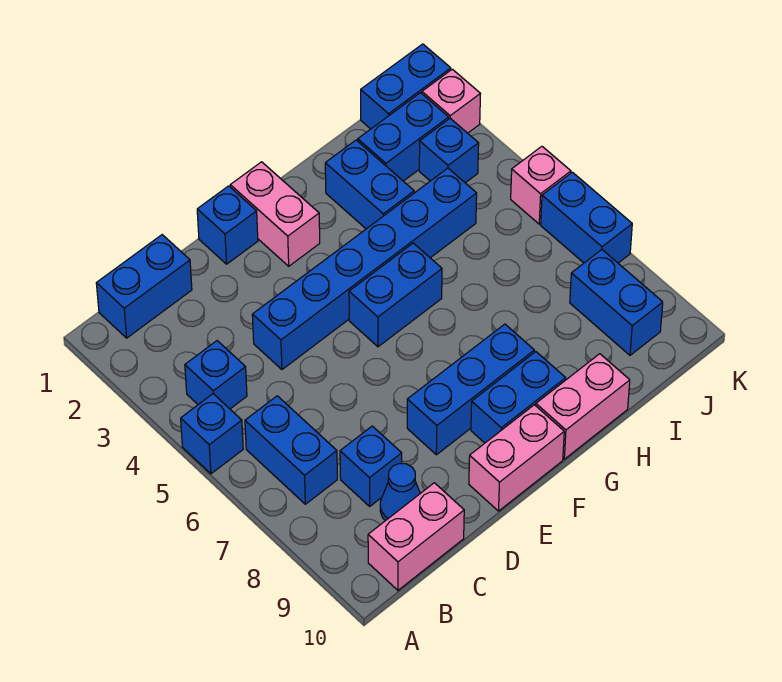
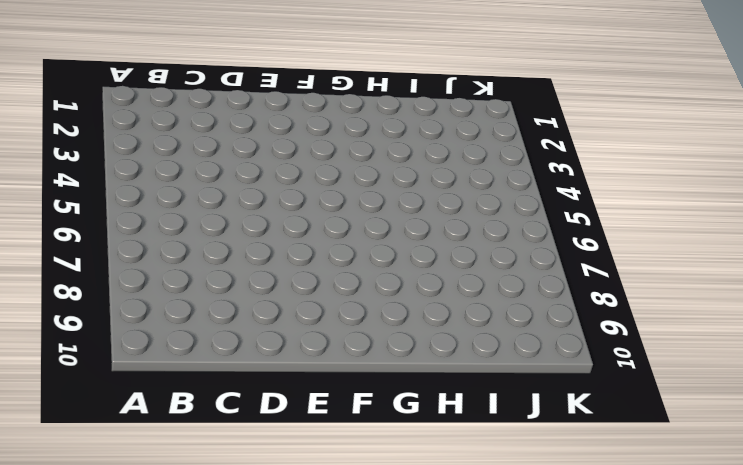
none -> blue brick A5 level 1
none -> blue brick B1:C1 level 1
none -> blue brick B4 level 1

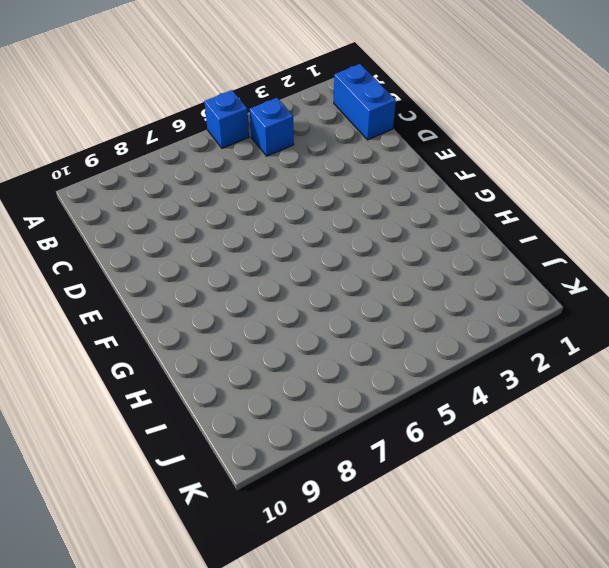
none -> blue brick B6:B7 level 1
none -> pink brick B10:C10 level 1
none -> blue brick C8 level 1

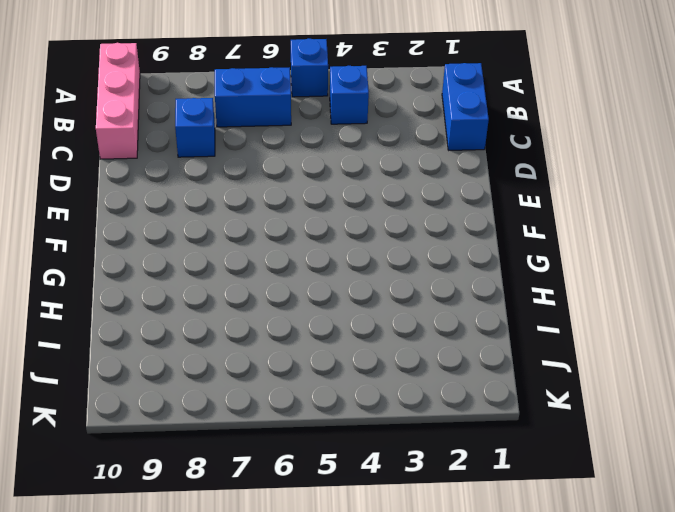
pink brick A10:C10 level 1 -> pink brick B10:C10 level 1
none -> blue cone C9 level 1
none -> blue brick D4:I4 level 1
none -> blue brick E1 level 1

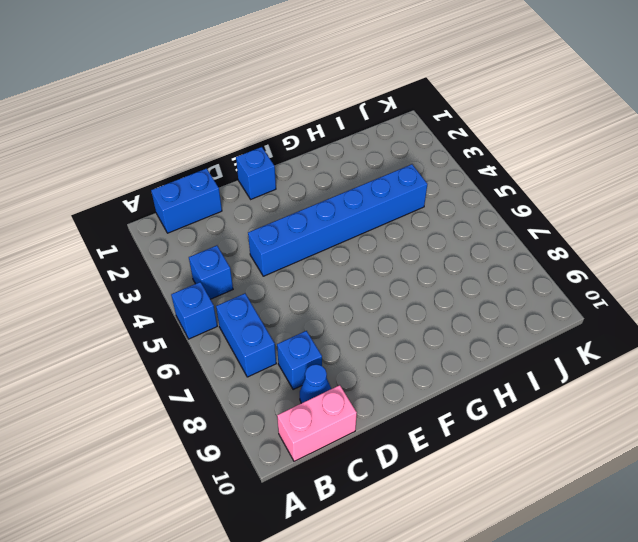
none -> blue brick E8:G8 level 1
none -> pink brick E10:F10 level 1
none -> pink brick F1:F2 level 1

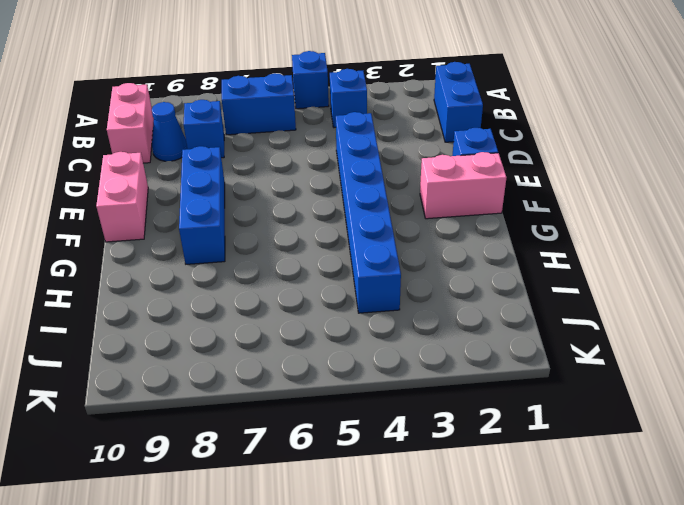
none -> blue brick F5:G5 level 1
none -> blue brick F9:G9 level 1
none -> pink brick G10:H10 level 1

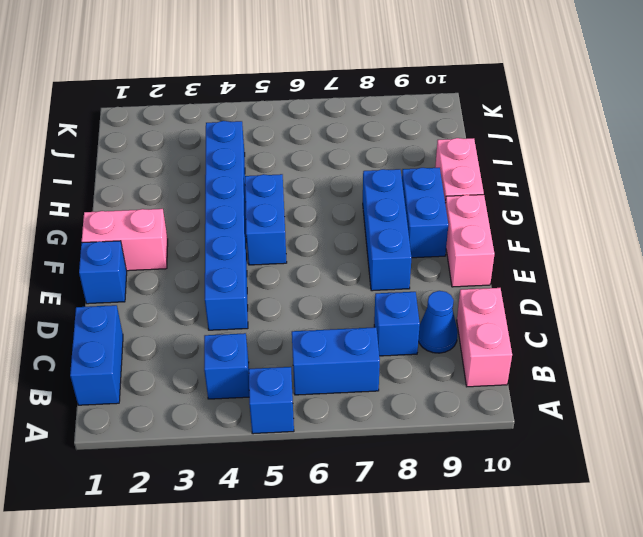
none -> blue brick H2:H3 level 1
none -> blue brick I2:J2 level 1
none -> blue brick J1:K1 level 1

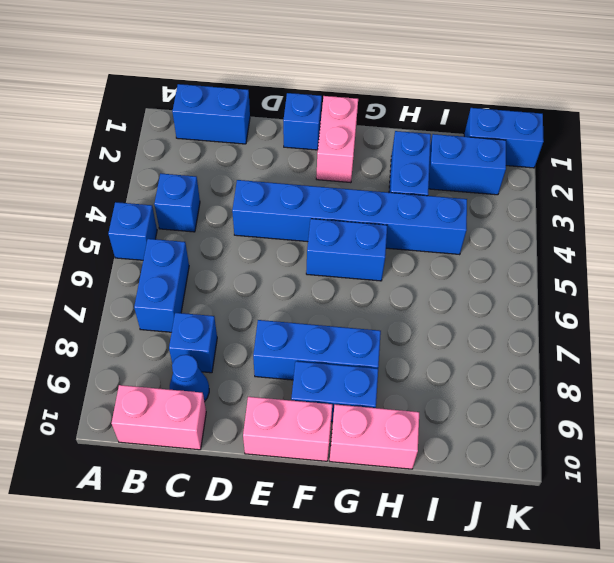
none -> blue brick J3 level 1
none -> blue brick J8:J9 level 1
none -> pink brick K2 level 1

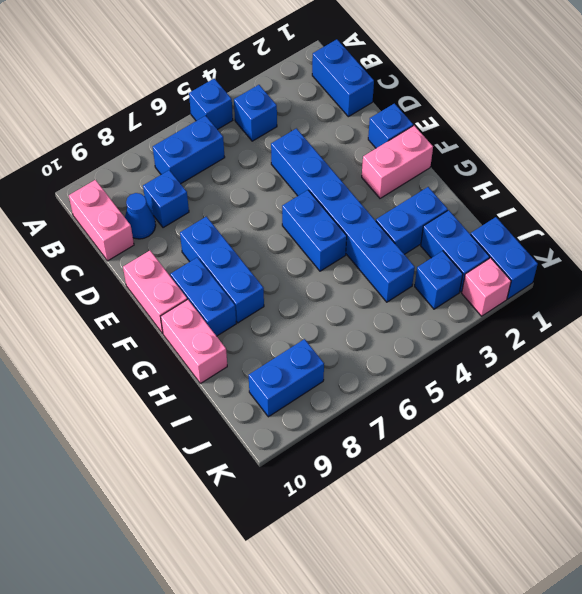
none -> pink brick K5 level 1
none -> blue brick K6:K7 level 1

